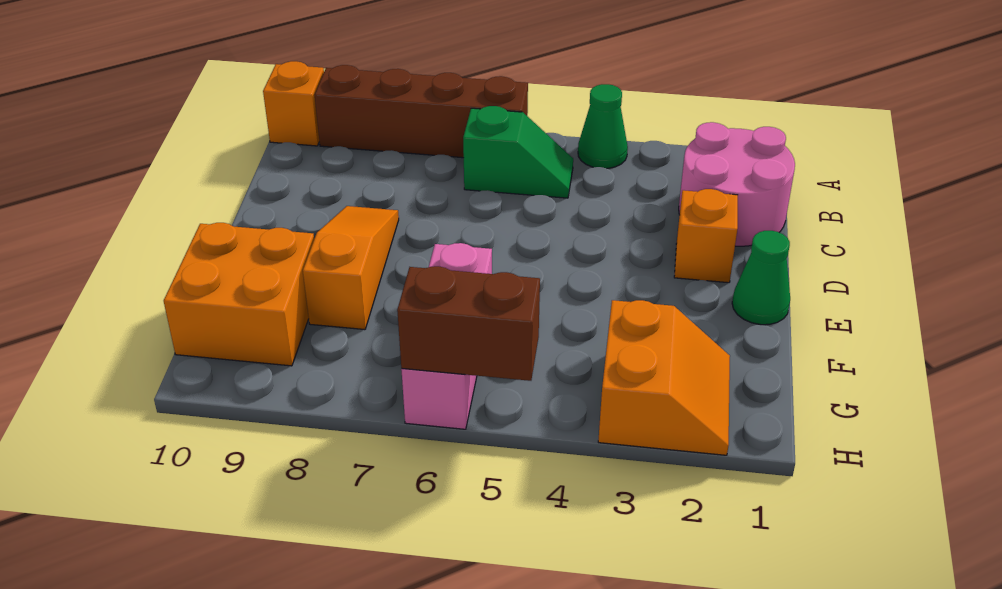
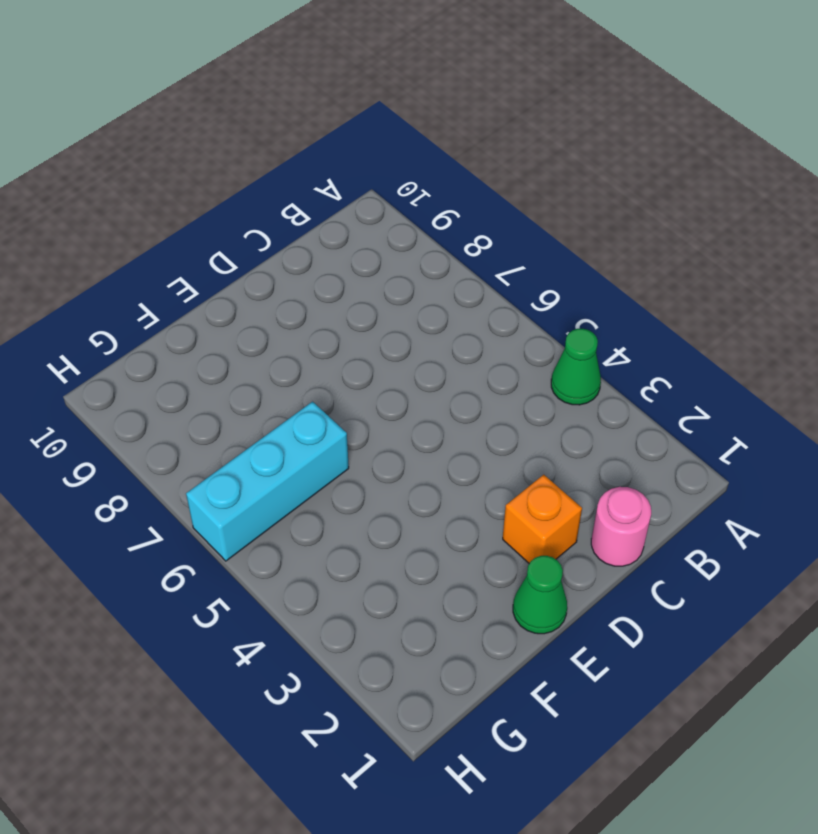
pink round brick C1 level 1 -> pink round brick B1:C2 level 1
cyan brick F6:H6 level 1 -> pink brick F6:H6 level 1
none -> brown brick A6:A9 level 1
none -> orange brick A10 level 1
none -> green slope B5:B6 level 1 top 6

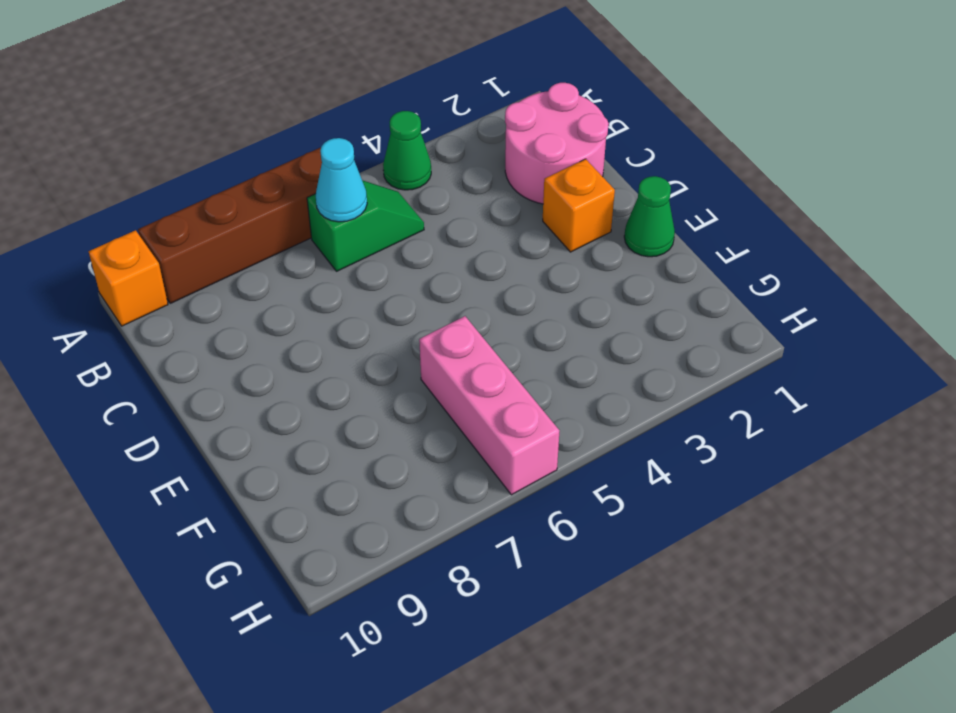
cyan cone B6 level 2 -> none
none -> orange slope D8:F8 level 1 top F
none -> orange brick F9:G10 level 1
none -> orange slope G2:H3 level 1 top 3

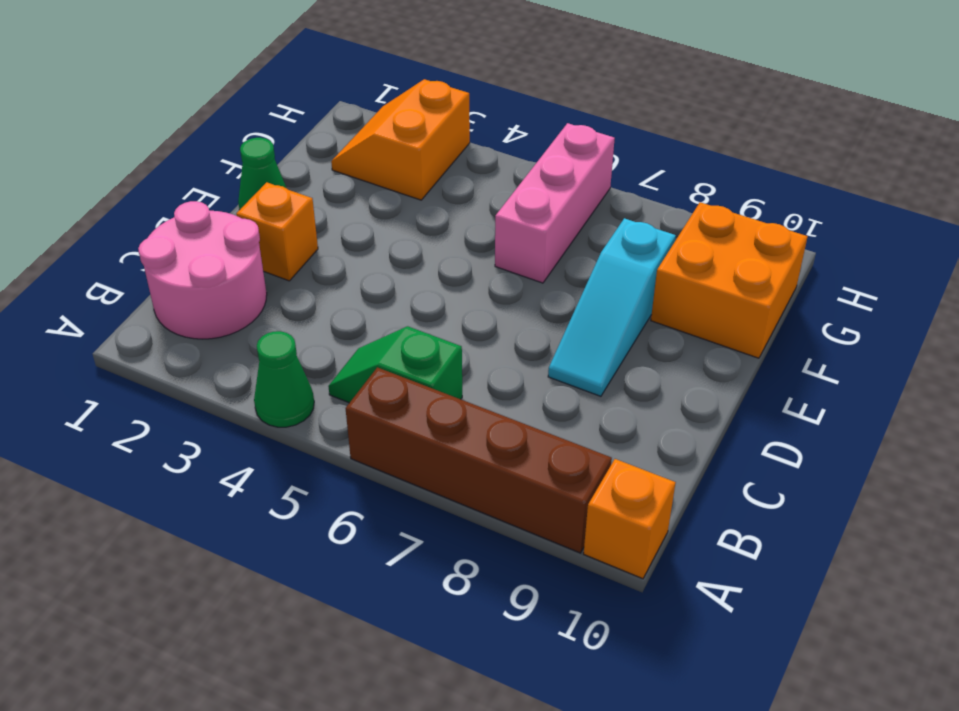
cyan slope D8:F8 level 1 top F -> orange slope D8:F8 level 1 top F
none -> brown brick H5:H6 level 2

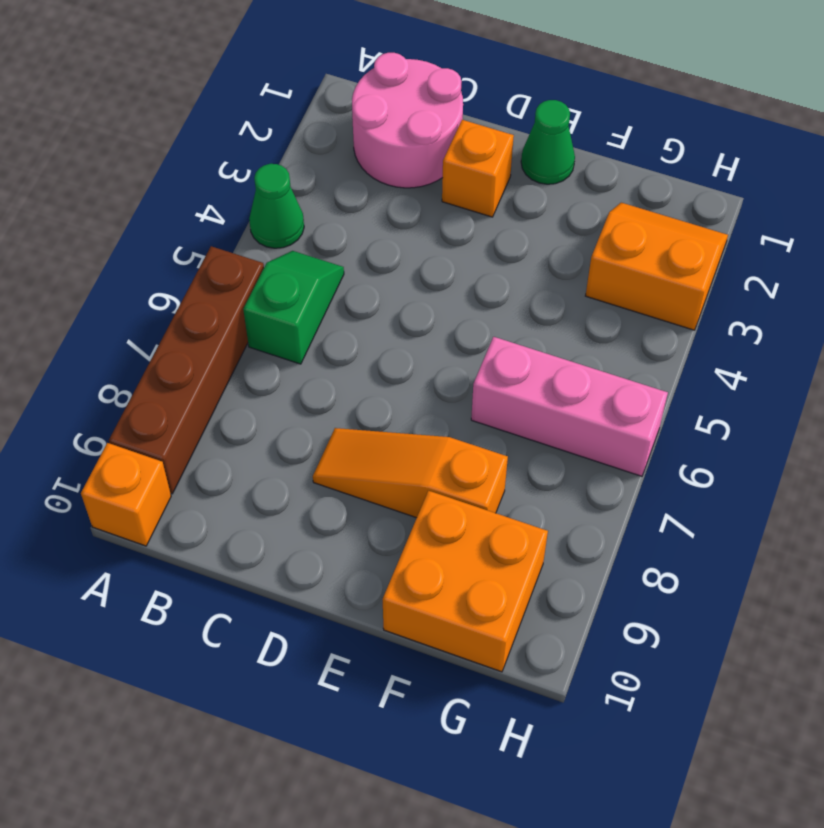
none -> brown brick H5:H6 level 2

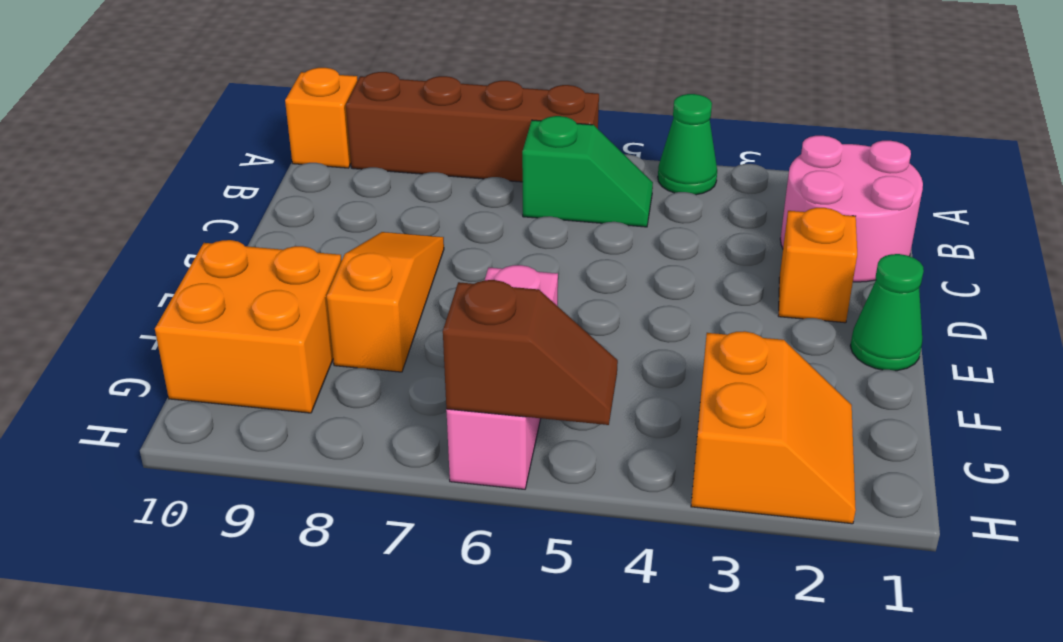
brown slope H5:H6 level 2 top 6 -> brown brick H5:H6 level 2

